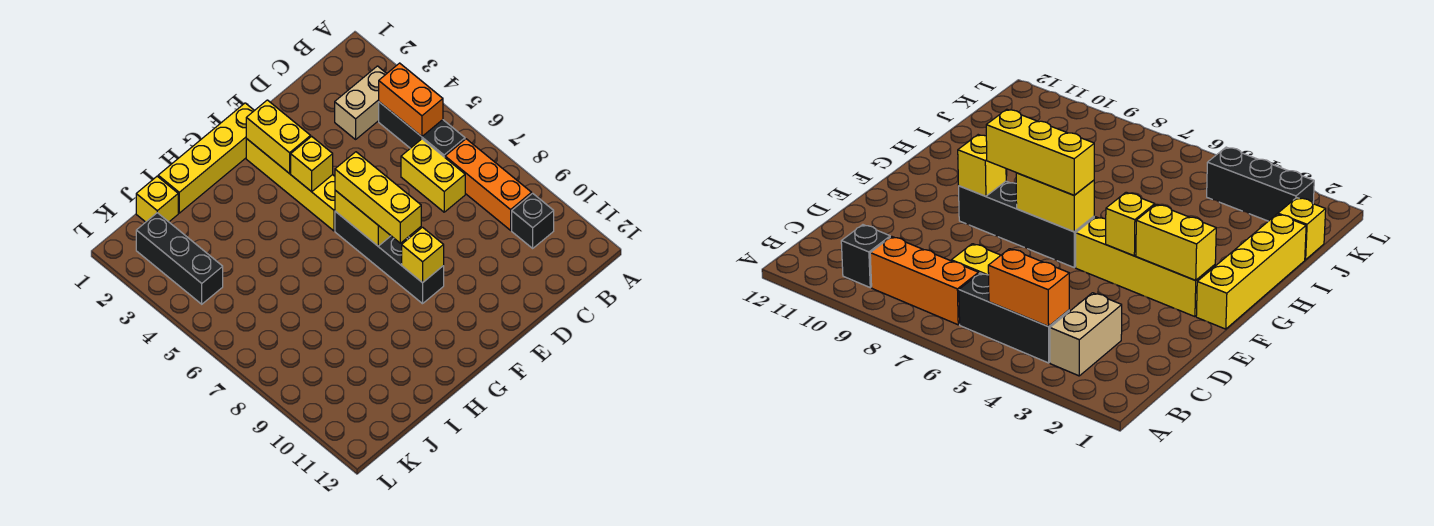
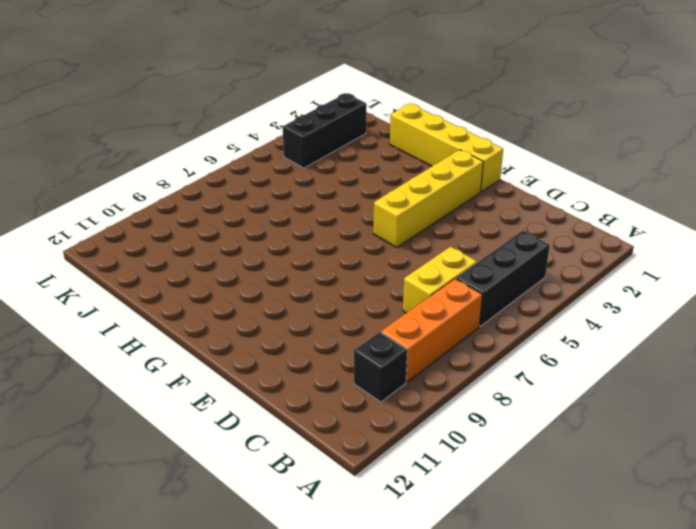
none -> tan brick B3:C3 level 1
none -> black brick F6:F9 level 1
none -> yellow brick J1 level 1

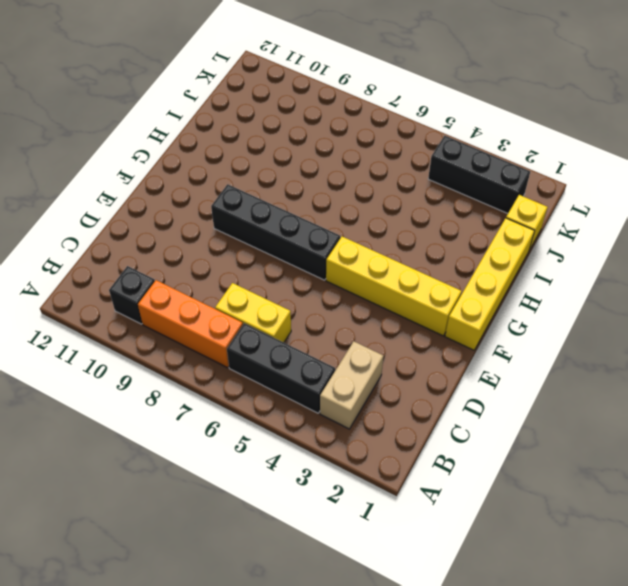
none -> orange brick B4:B5 level 2
none -> yellow brick F2:F3 level 2
none -> yellow brick F4 level 2

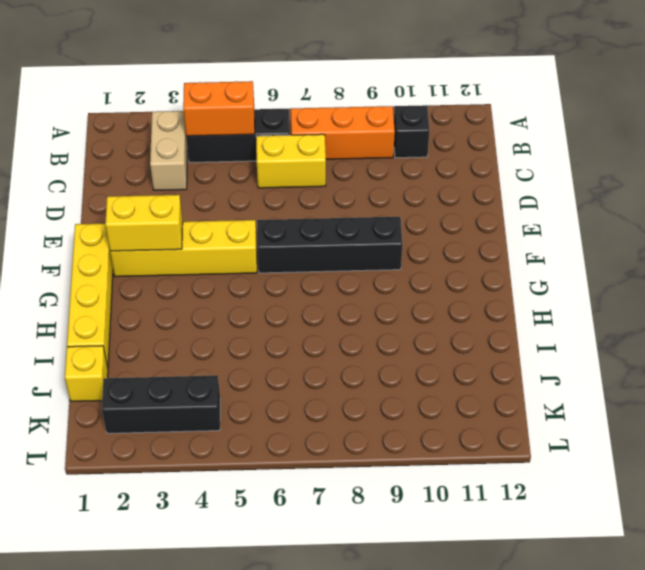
none -> yellow brick F4 level 2
none -> yellow brick F6:F7 level 2
none -> yellow brick F9 level 2

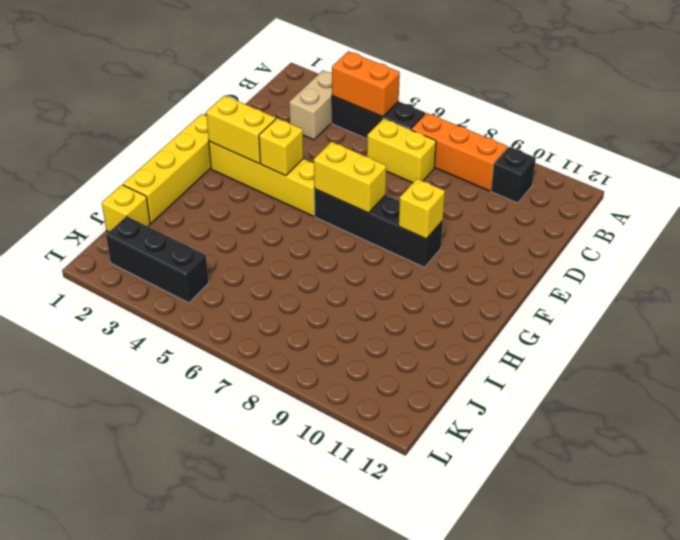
none -> yellow brick F6:F8 level 3

